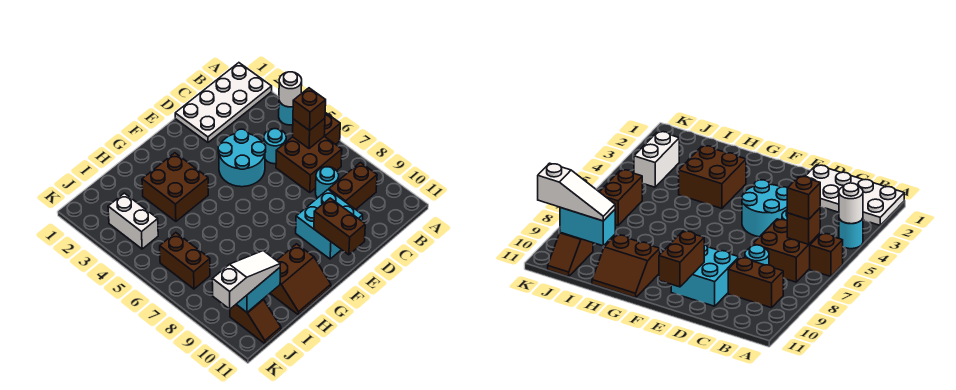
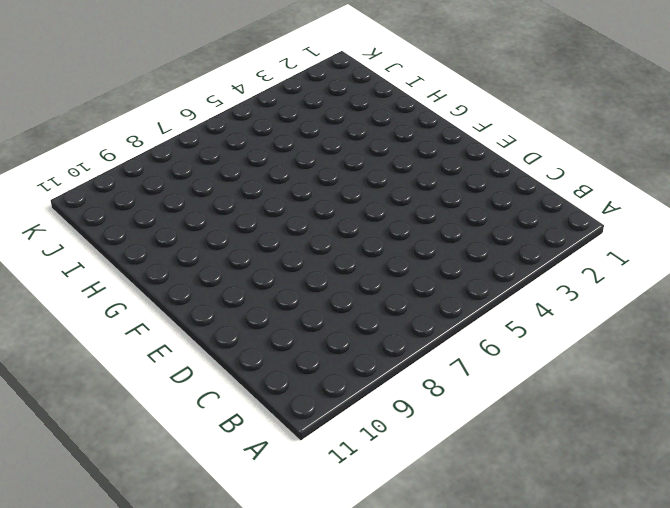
none -> white plate A1:D2 level 1
none -> cyan round brick A4 level 1
none -> brown brick A6 level 1

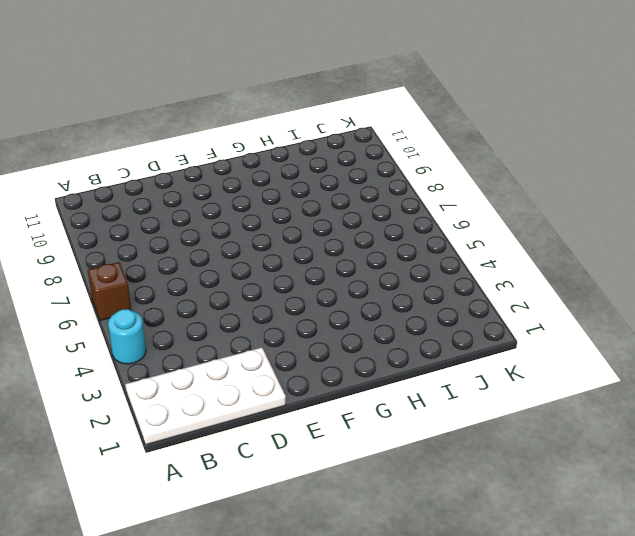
none -> brown brick B6:C7 level 1
none -> brown brick B9:C9 level 1
none -> cyan round brick C5 level 1

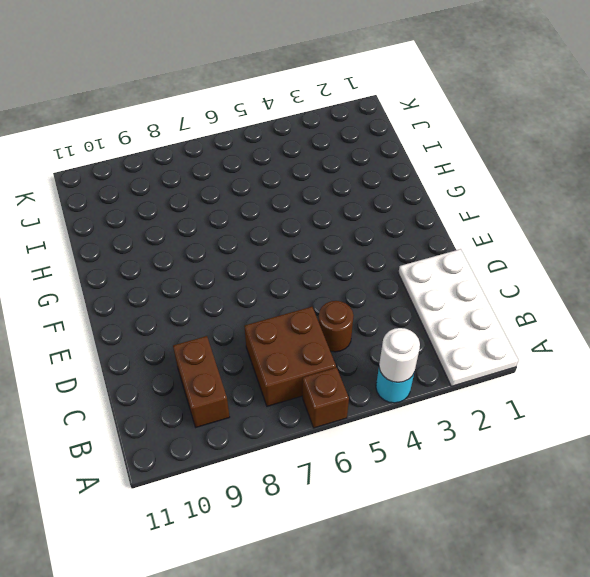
brown round brick C5 level 1 -> cyan round brick C5 level 1
none -> cyan round brick C8 level 1
none -> cyan round brick D4:E5 level 1
none -> cyan brick D9:E10 level 1

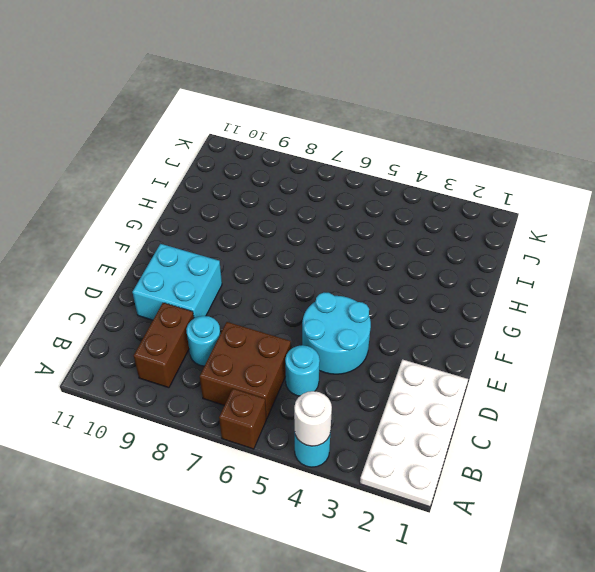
none -> brown brick G3:H4 level 1
none -> brown slope G10:H11 level 1 top 10
none -> white brick J3:J4 level 1

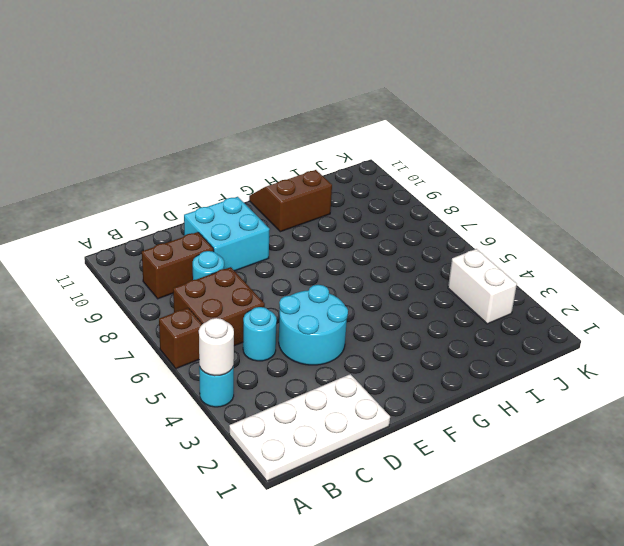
none -> brown brick G3:H4 level 1
none -> brown brick J6:J7 level 1
none -> brown slope J10:J11 level 1 top 10

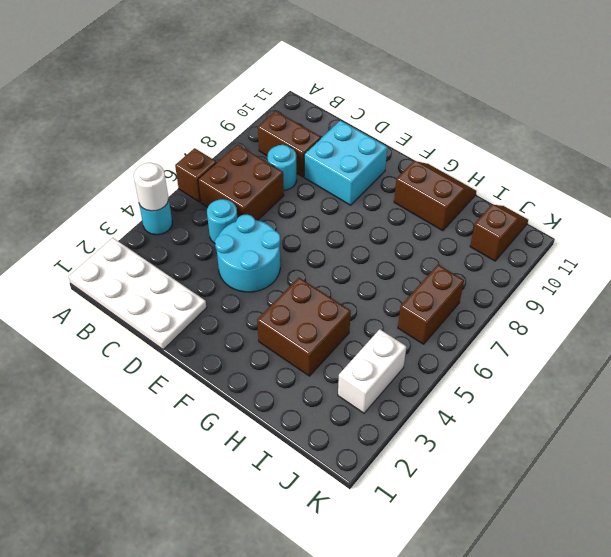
none -> brown brick B6 level 2
none -> brown brick E10:E11 level 2
none -> cyan brick I10:J10 level 2

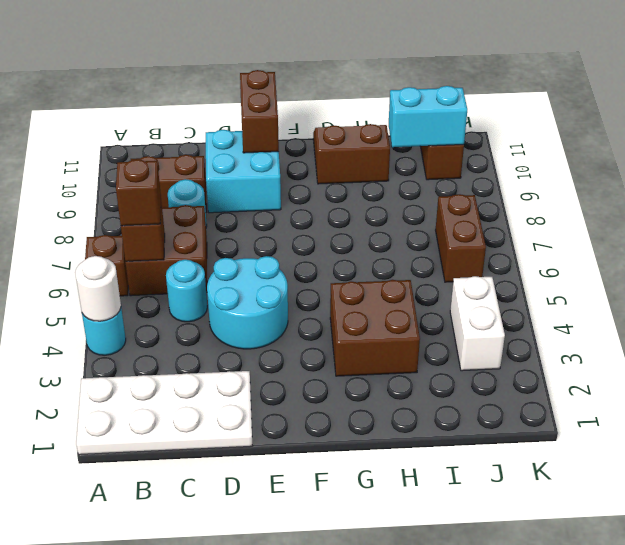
none -> white slope I10:K10 level 3 top K

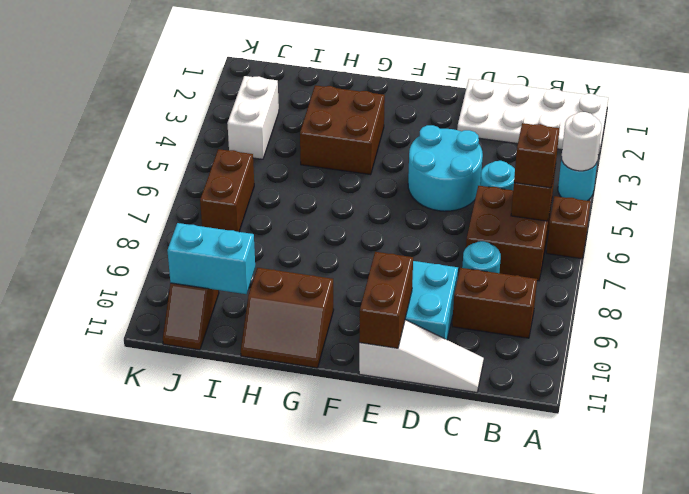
white slope C11:E11 level 1 top E -> white slope I10:K10 level 3 top K

